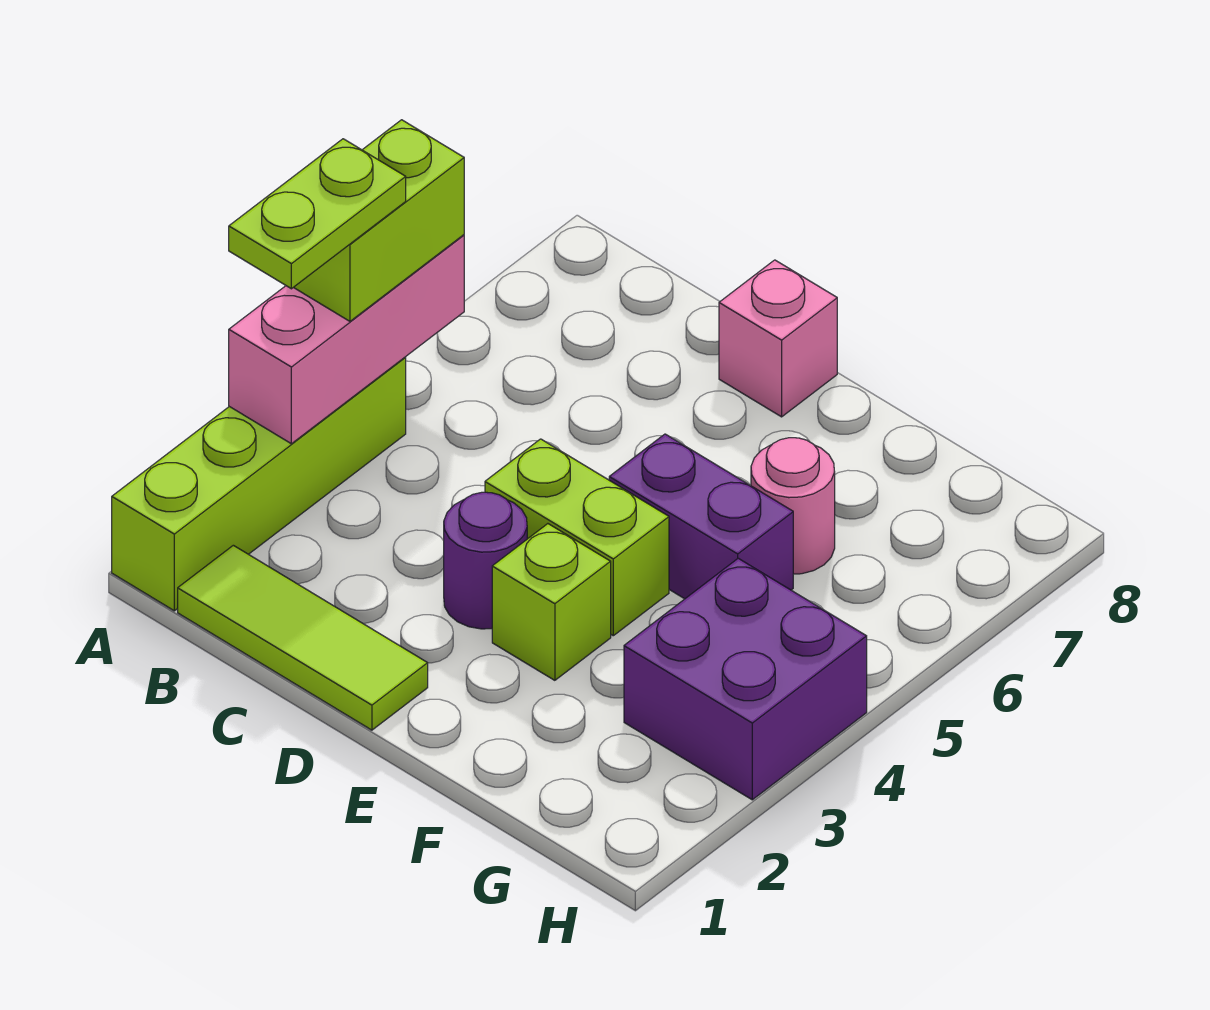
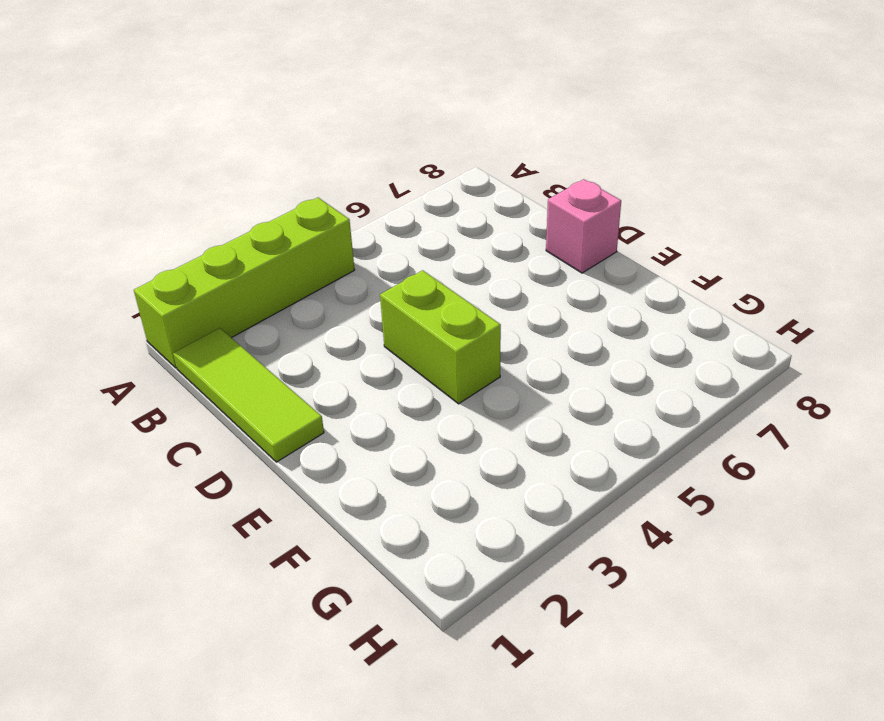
none -> purple round brick D3 level 1
none -> lime brick E3 level 1
none -> purple brick E5:F5 level 1

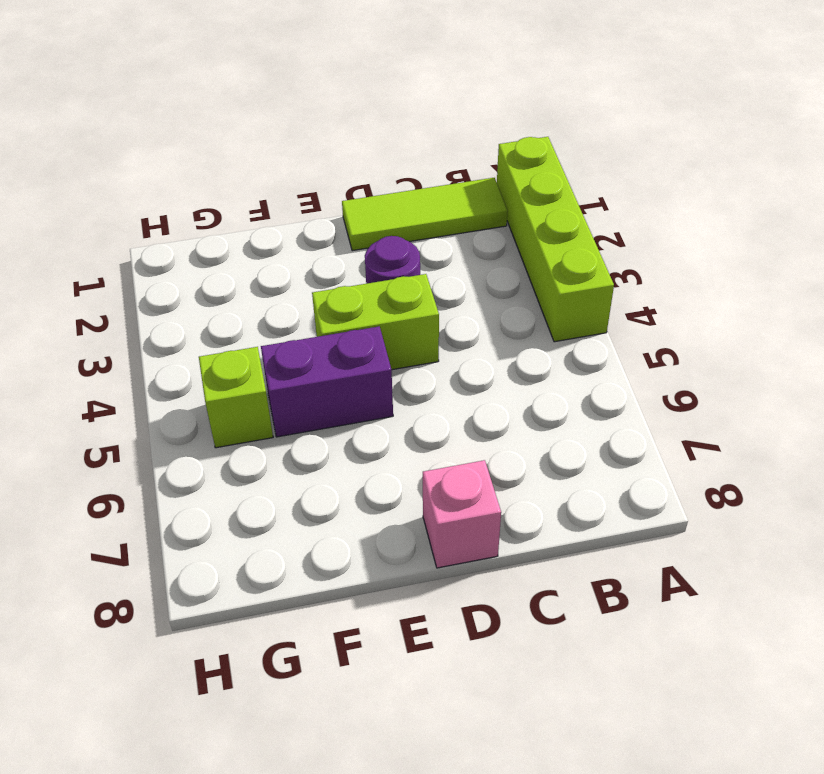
lime brick G5 level 1 -> lime brick E3 level 1
none -> pink round brick F6 level 1
none -> purple brick G3:H4 level 1
none -> pink brick A3:A5 level 2

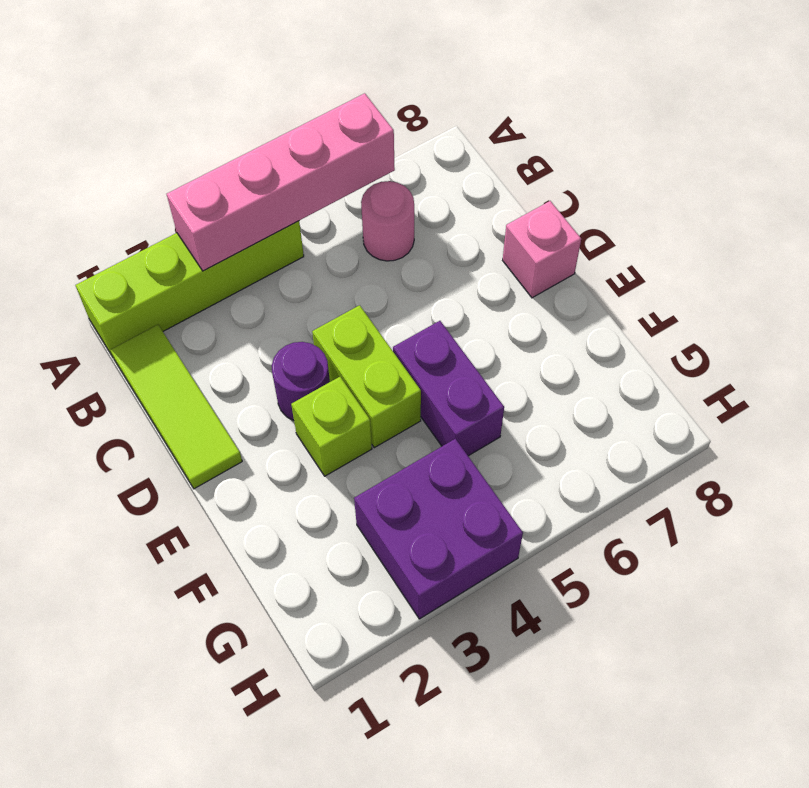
pink brick A3:A6 level 2 -> pink brick A3:A5 level 2
pink round brick B6 level 1 -> pink round brick F6 level 1
none -> lime brick A4:A5 level 3
none -> lime plate A3:A4 level 4

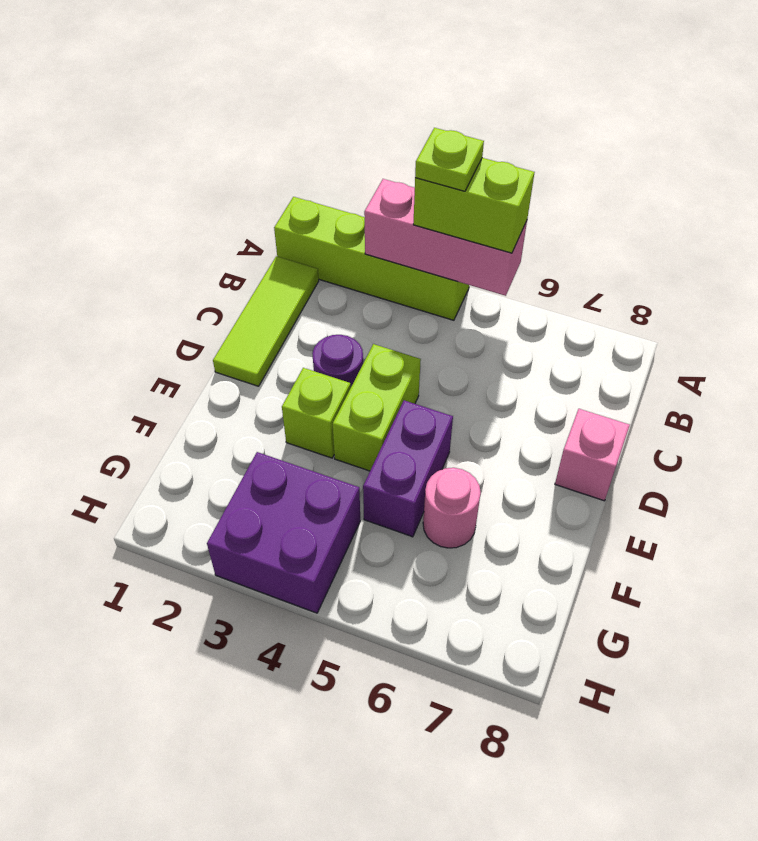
lime plate A4 level 4 -> lime plate A3:A4 level 4

